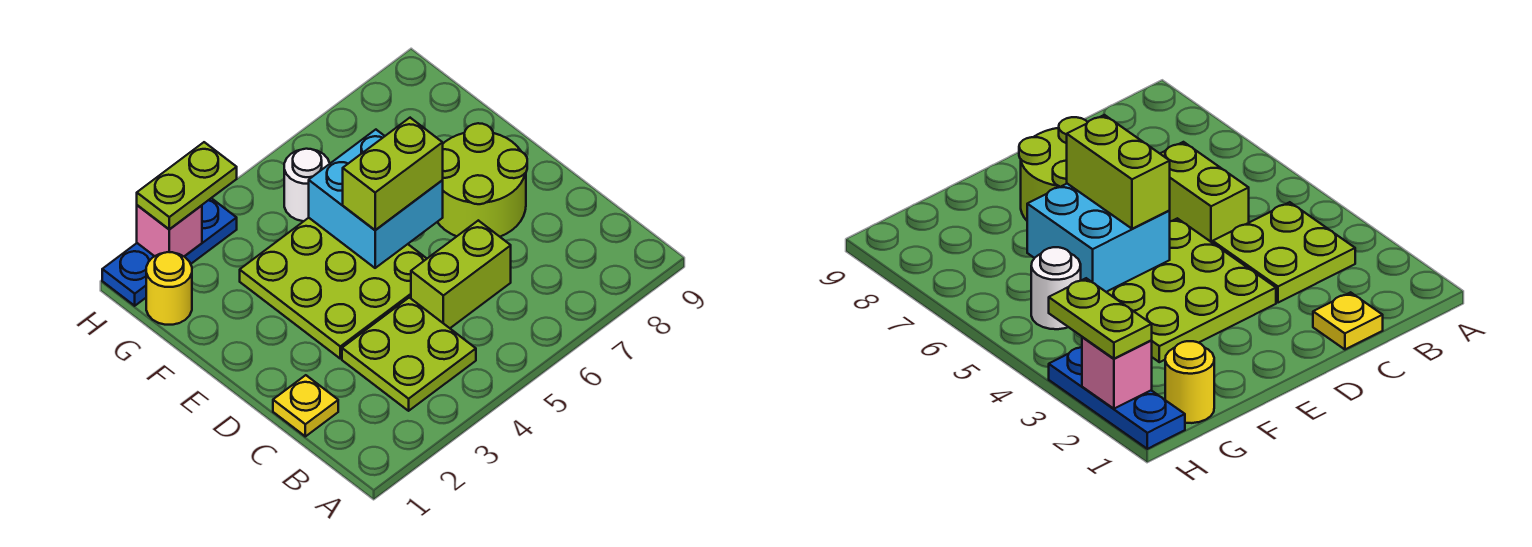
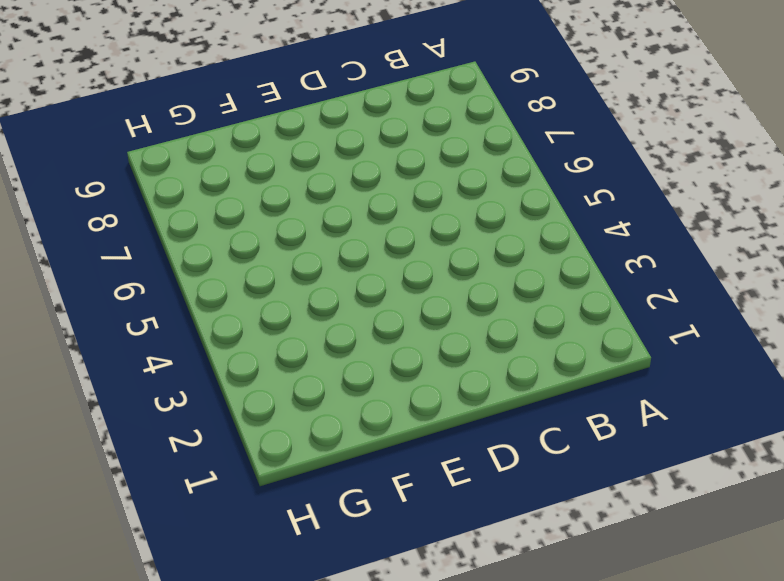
none -> lime plate B3:C4 level 1
none -> yellow plate C1 level 1
none -> lime brick C5:C6 level 1

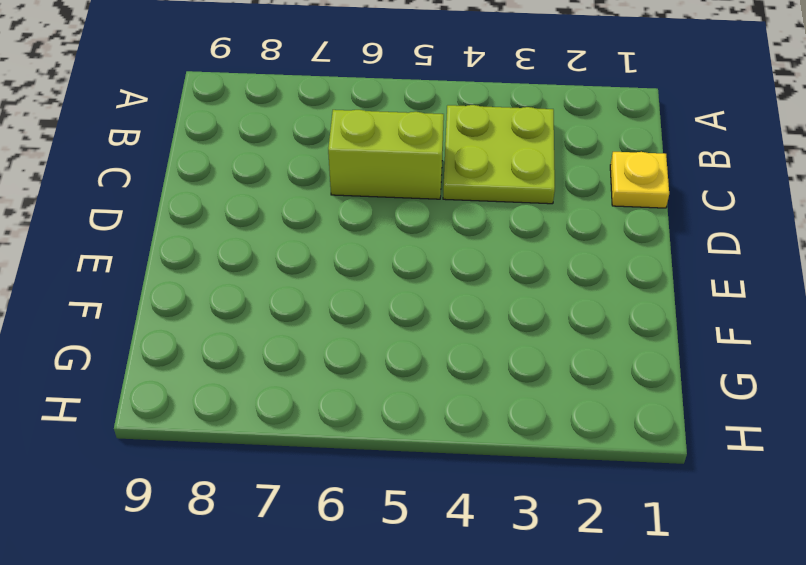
none -> lime plate D3:F5 level 1
none -> lime round brick D7:E8 level 1
none -> yellow round brick G1 level 1

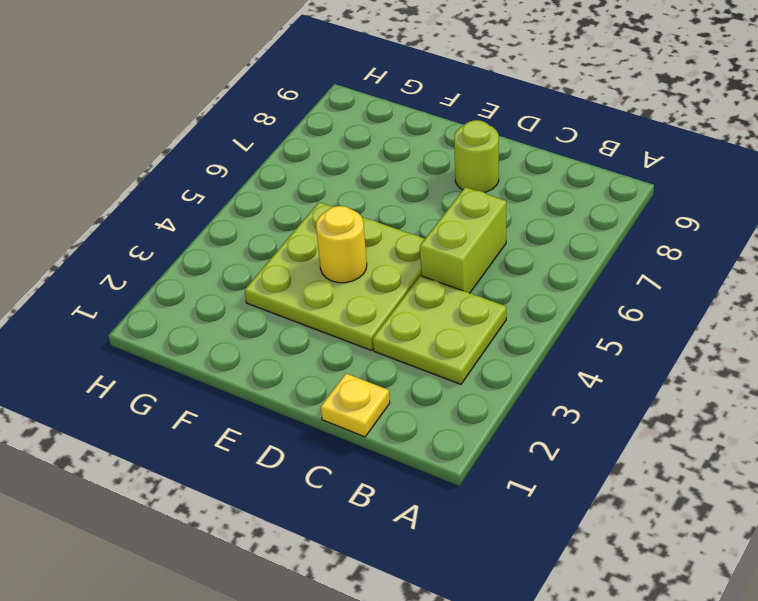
lime round brick D8 level 1 -> lime round brick D7:E8 level 1
yellow round brick E4 level 2 -> yellow round brick G1 level 1
none -> white round brick G5 level 1
none -> blue plate H1:H3 level 1
none -> cyan brick E5:F6 level 2

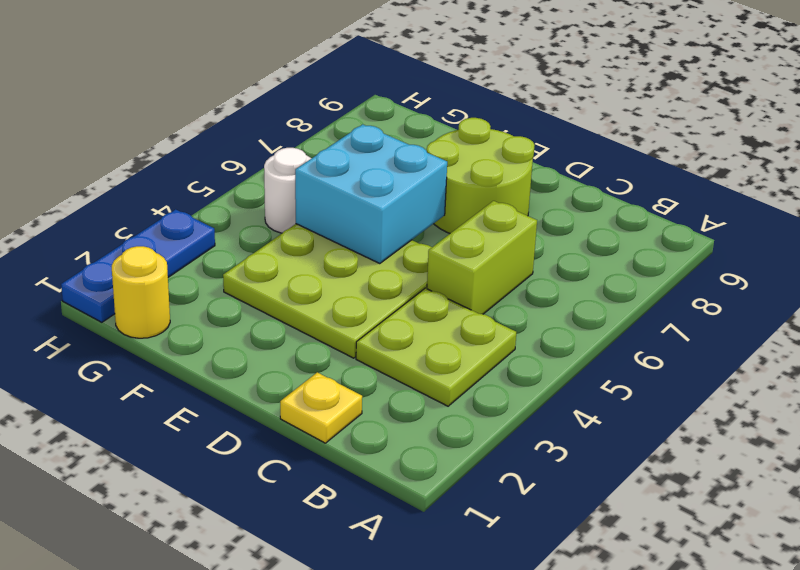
none -> pink brick H2 level 2
none -> lime brick E5:E6 level 3
none -> lime plate H2:H3 level 3

